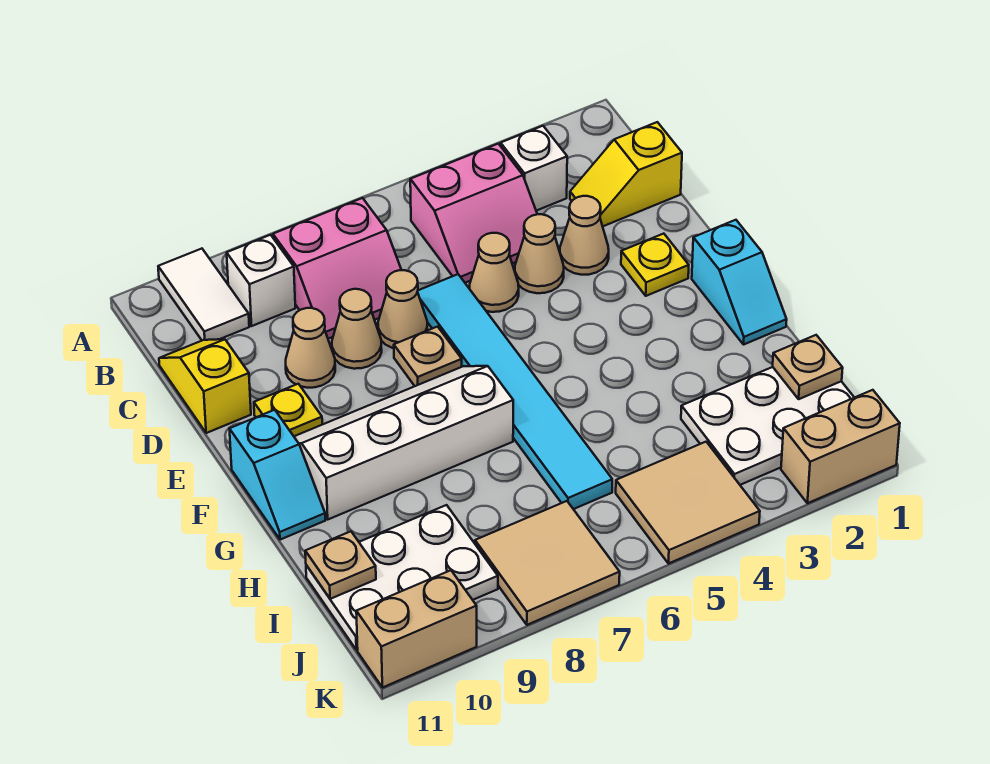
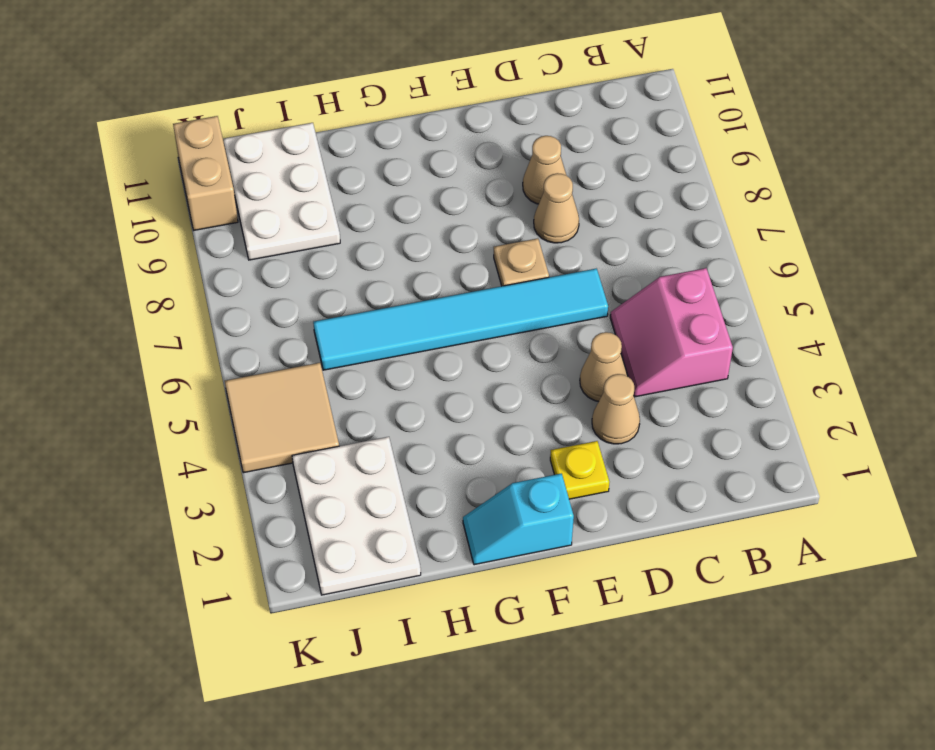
none -> white tile A10:B10 level 1
none -> white brick B3 level 1
none -> pink slope B7:C8 level 1 top B

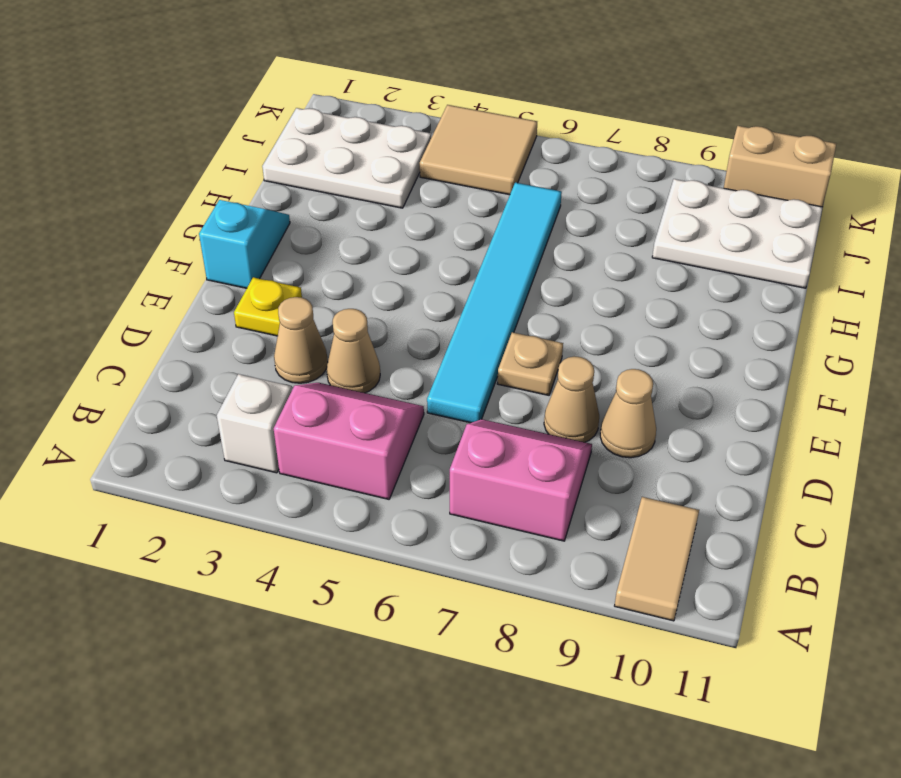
tan tile A10:B10 level 1 -> white tile A10:B10 level 1
none -> white brick B9 level 1
none -> yellow slope C1:C2 level 1 top 1
none -> yellow slope C11:D11 level 1 top D

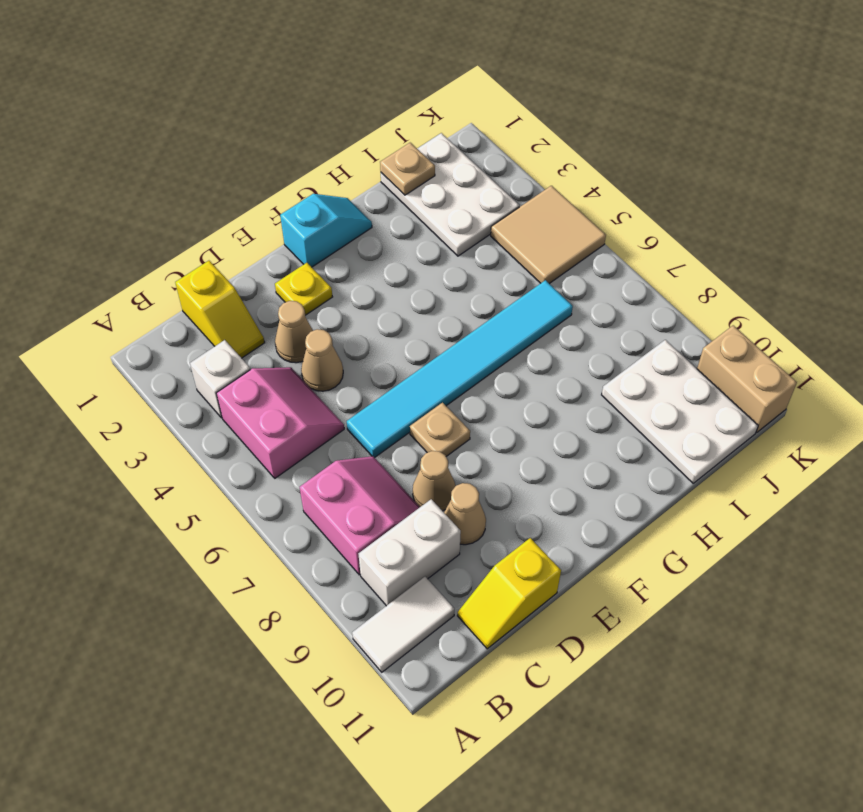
white brick B9:C9 level 1 -> white brick B9 level 1
none -> tan cone D5 level 1
none -> tan cone D7 level 1
none -> yellow plate E10 level 1

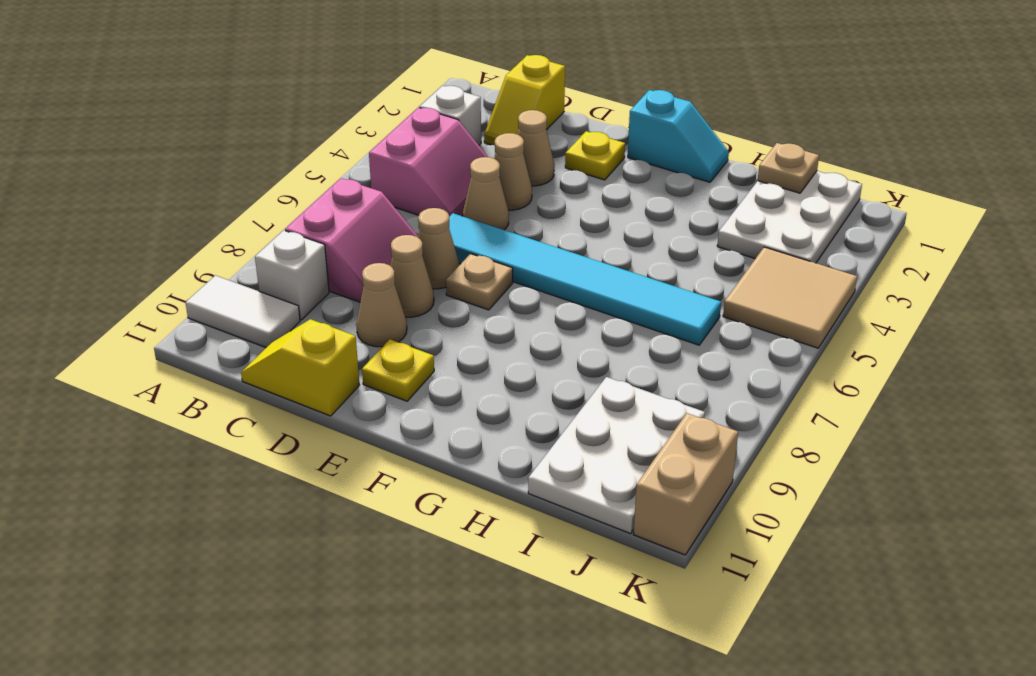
none -> white slope F7:G10 level 1 top G
none -> cyan slope F11:G11 level 1 top F
none -> tan tile J7:K8 level 1

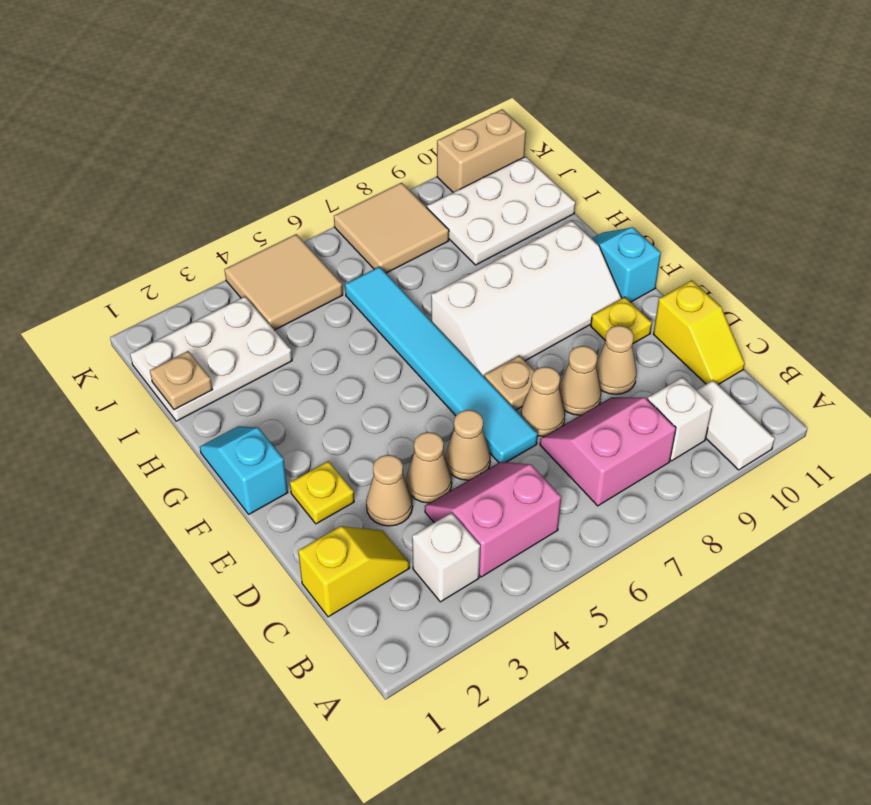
none -> tan brick K1:K2 level 1
none -> tan plate I11 level 2

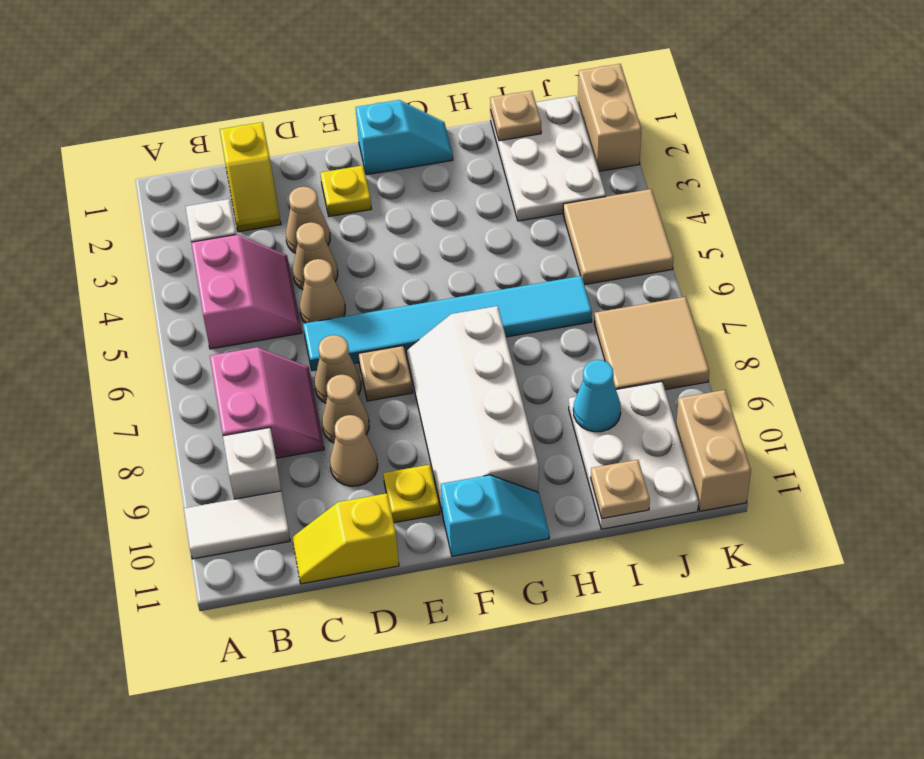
cyan cone I9 level 2 -> none

